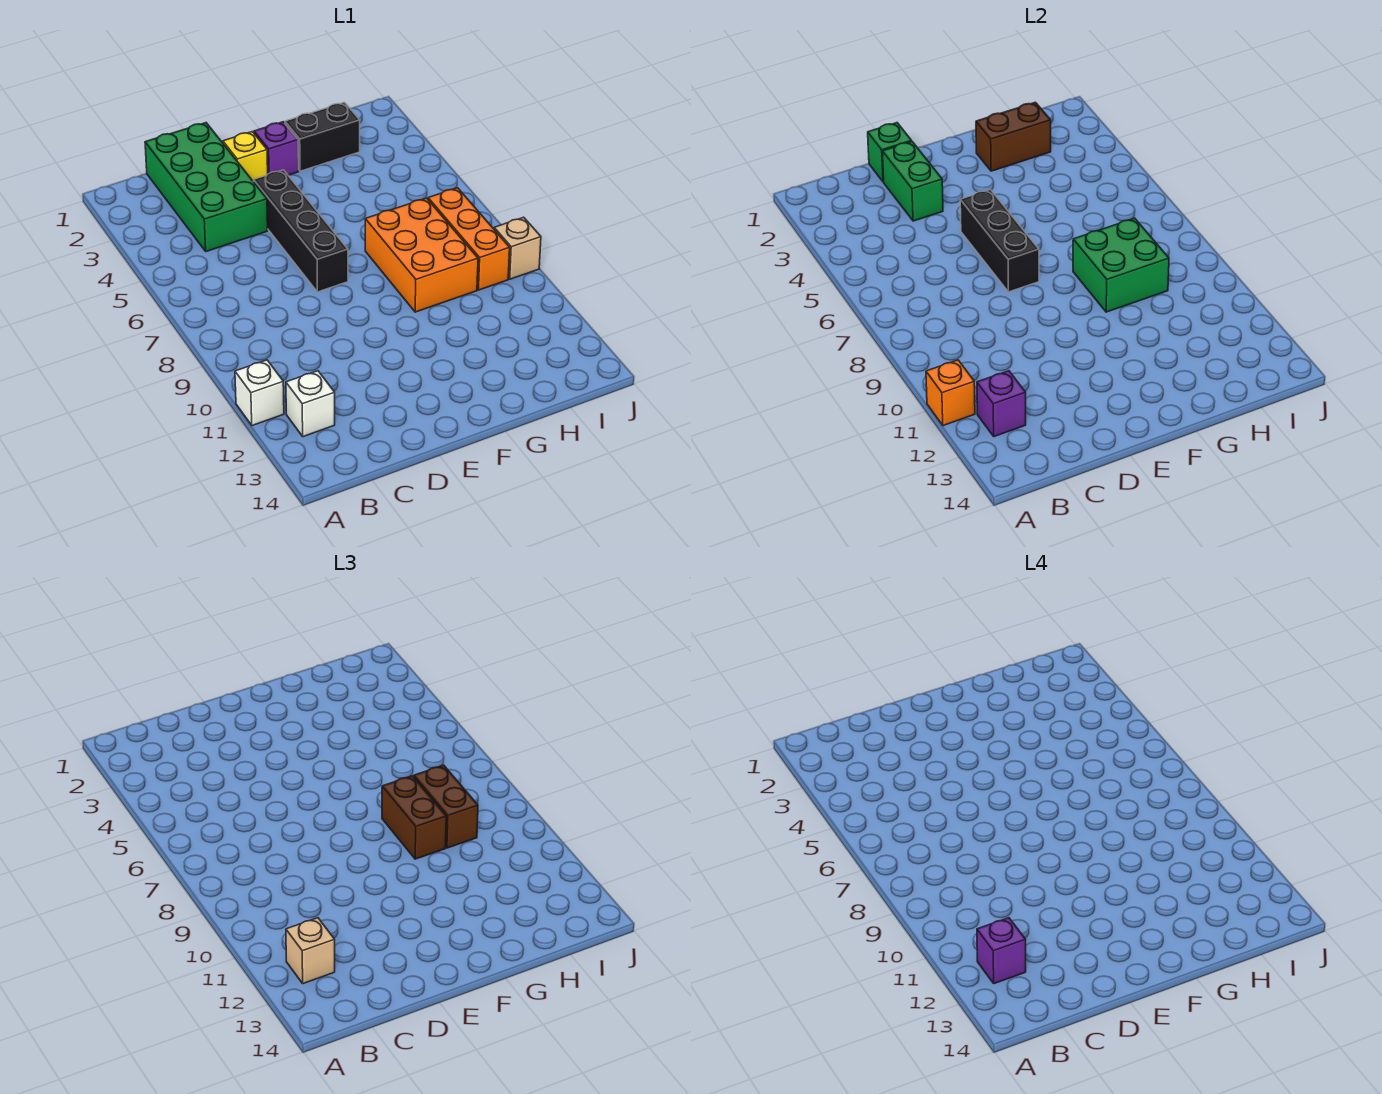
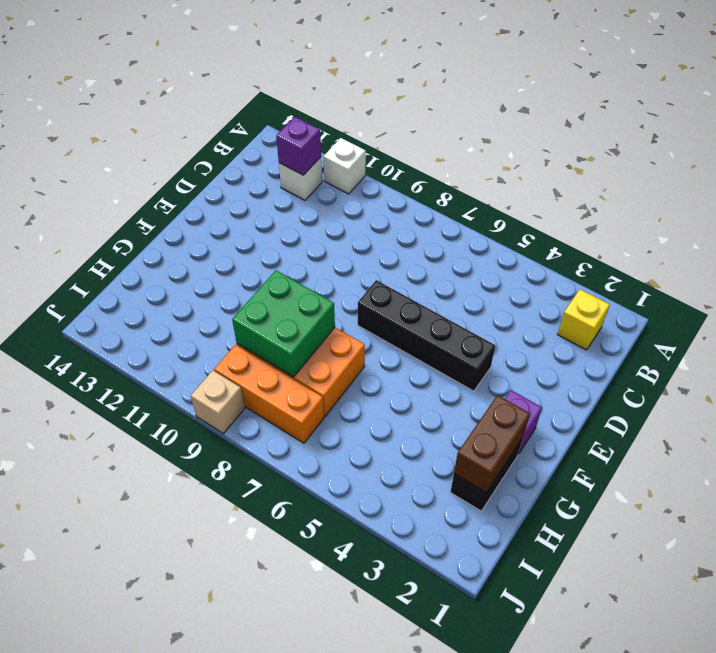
yellow brick B2 level 1 -> yellow brick E2 level 1
none -> green brick C1:D4 level 1
none -> orange brick A11 level 2
none -> green brick D1 level 2

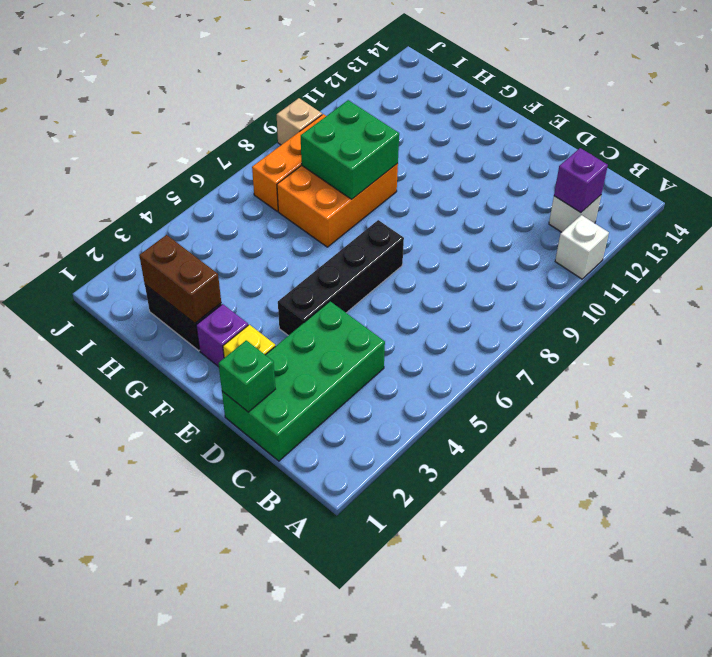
none -> orange brick A11 level 2
none -> green brick D2:D3 level 2
none -> black brick E5:E7 level 2

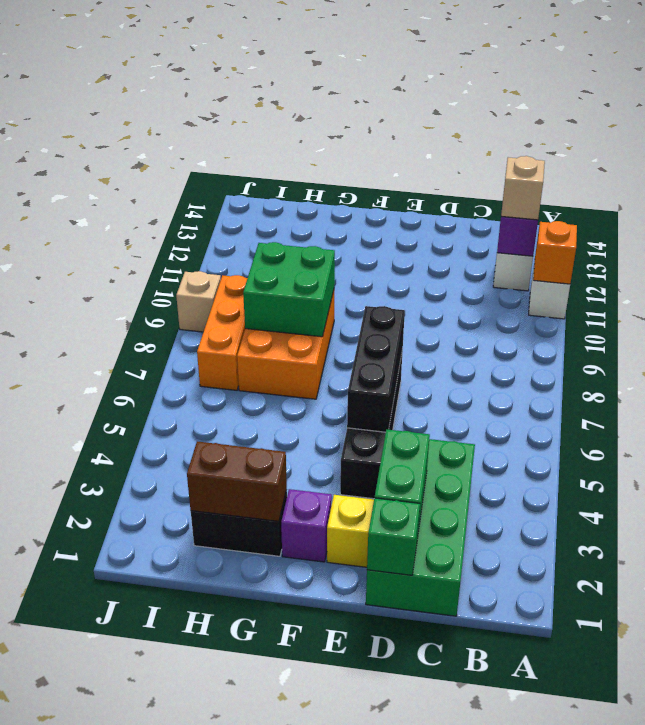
none -> brown brick G8:G9 level 3
none -> brown brick H8:H9 level 3
none -> purple brick B12 level 4

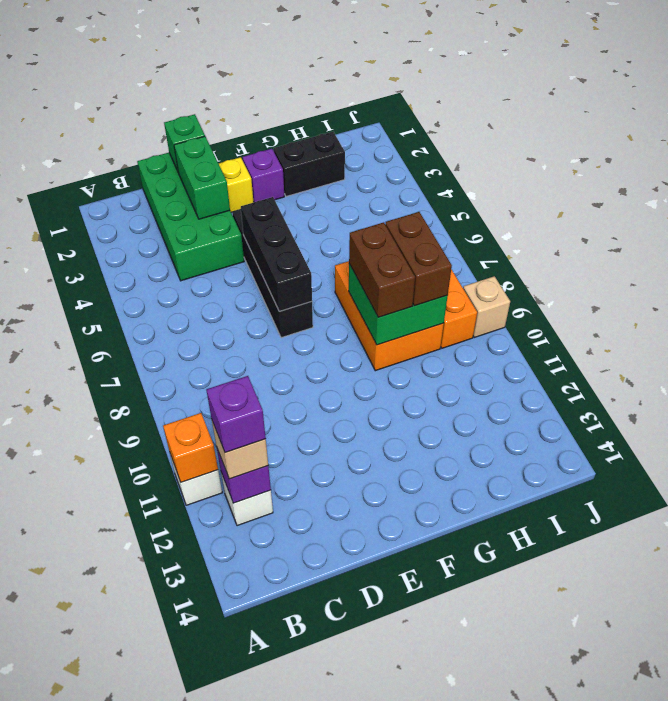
none -> brown brick G2:H2 level 2

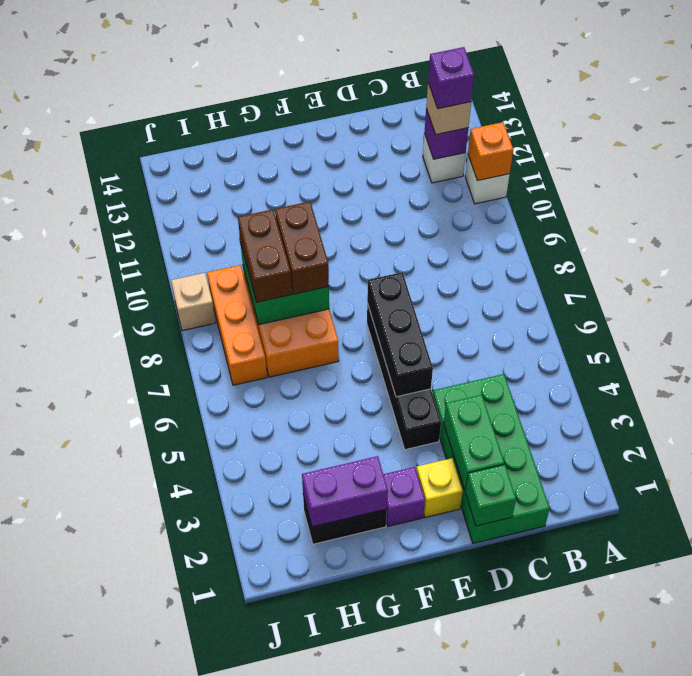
purple brick G2:H2 level 2 -> brown brick G2:H2 level 2

